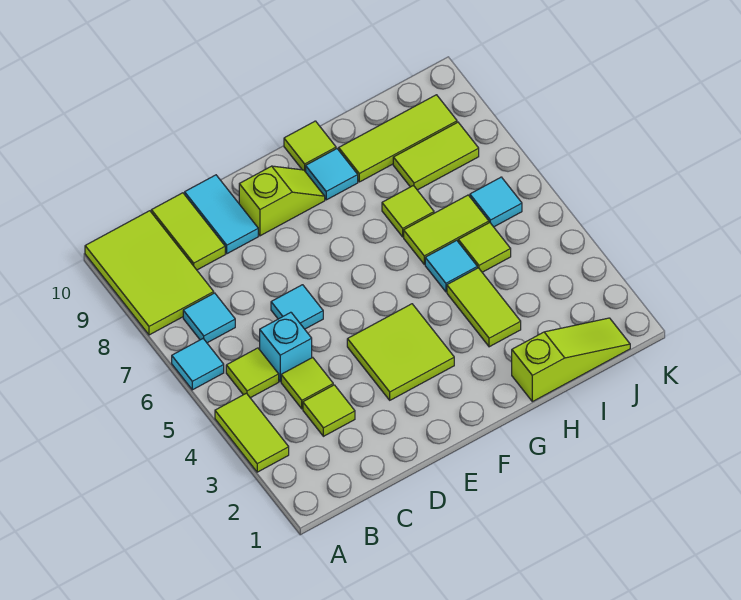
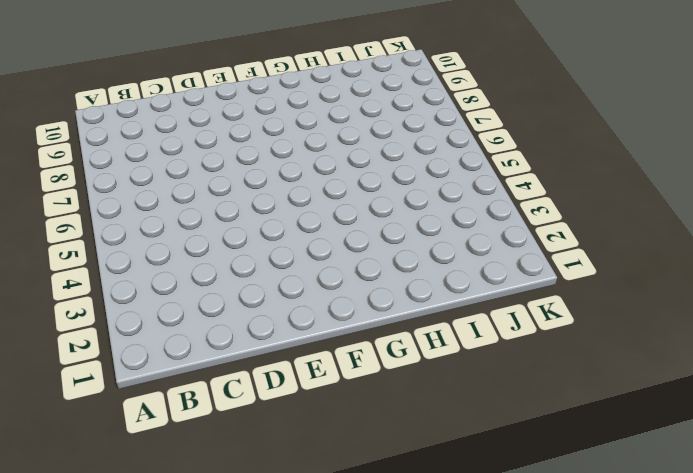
none -> lime tile A3:A4 level 1
none -> cyan tile A6 level 1
none -> lime tile A8:B10 level 1

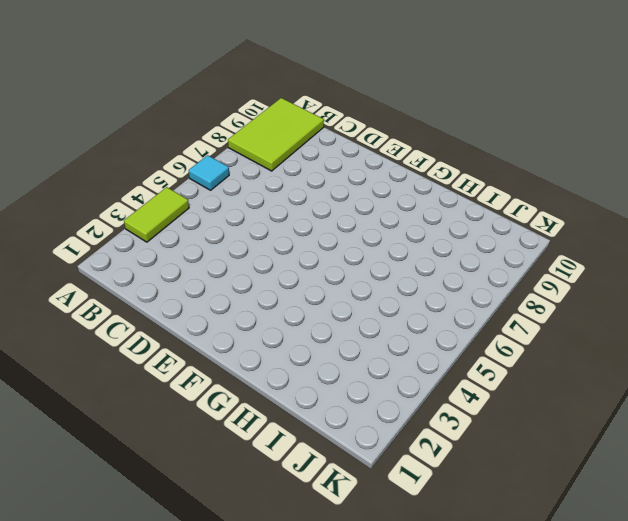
none -> lime tile B5 level 1
none -> cyan tile B7 level 1
none -> lime tile C3 level 1

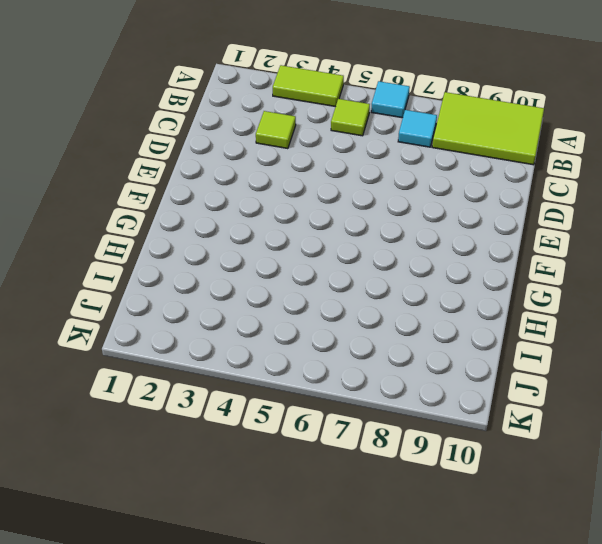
none -> lime tile C4 level 1
none -> cyan brick C5 level 1
none -> lime tile C9:C10 level 1

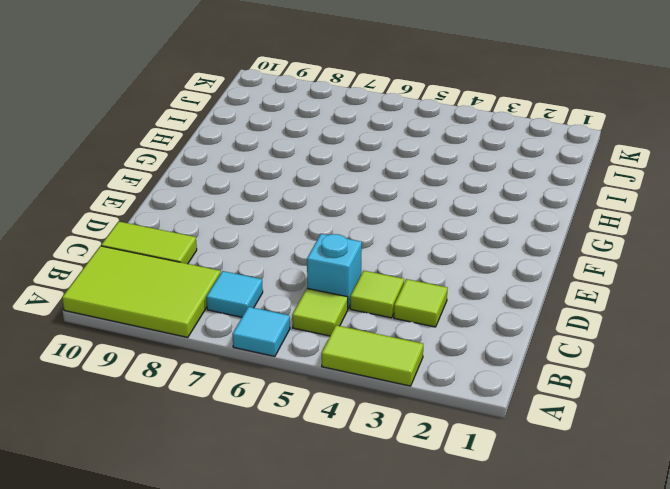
none -> cyan tile D6 level 1
none -> cyan tile D9:D10 level 1
none -> lime tile E3:F4 level 1

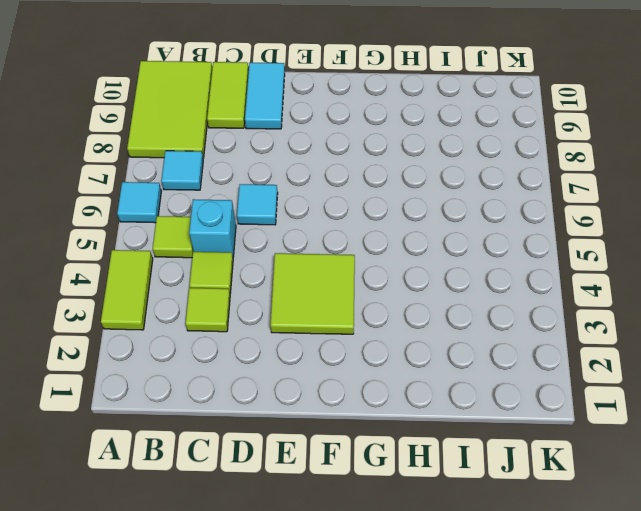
none -> lime slope E9:F9 level 1 top E
none -> cyan tile G9 level 1
none -> lime tile G10 level 1

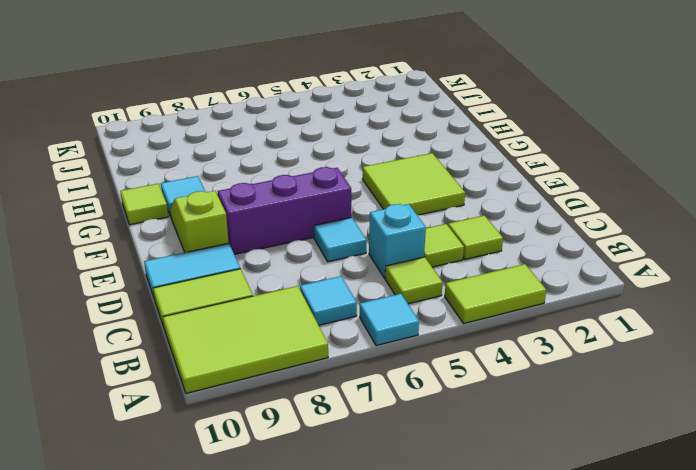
purple brick E6:E8 level 1 -> none
none -> lime slope H1:J1 level 1 top H
none -> lime tile H3:H4 level 1
none -> cyan tile H5 level 1

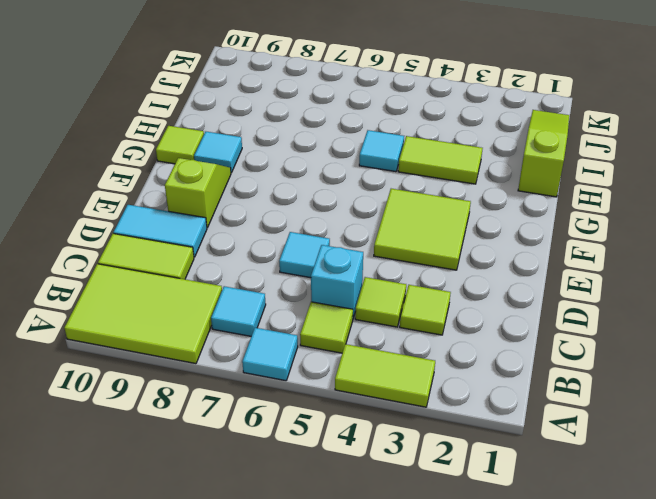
none -> lime tile H6:I6 level 1
none -> lime tile H7 level 1
none -> lime tile H9:J9 level 1

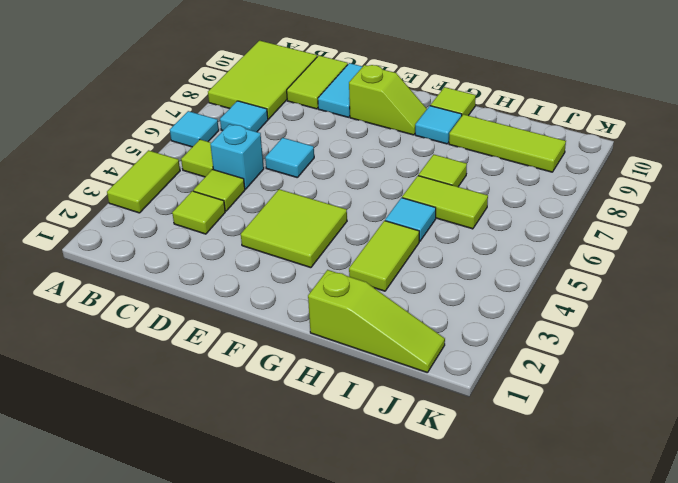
none -> lime tile I5 level 1
none -> lime tile I8:J8 level 1
none -> cyan tile J6 level 1

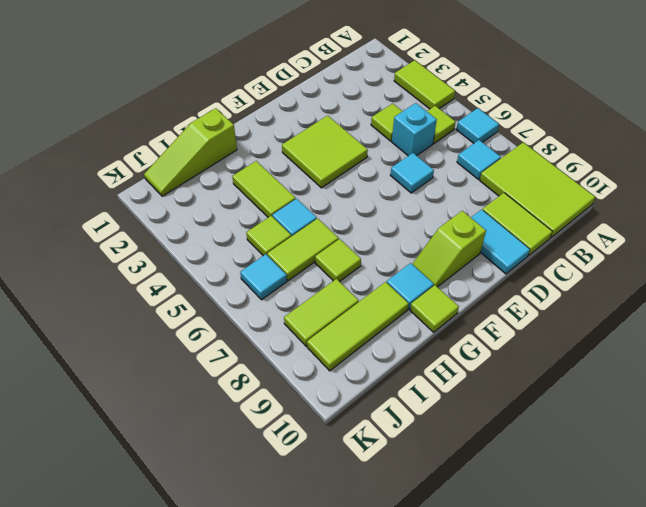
none -> lime tile C3 level 1

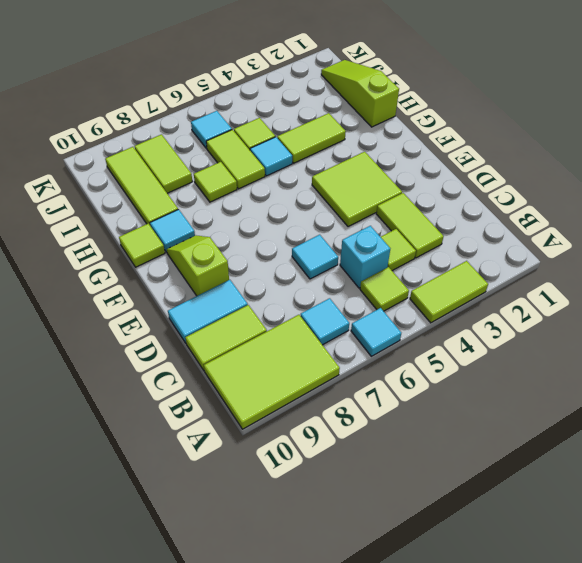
lime tile C3:D3 level 1 -> lime tile C3 level 1

